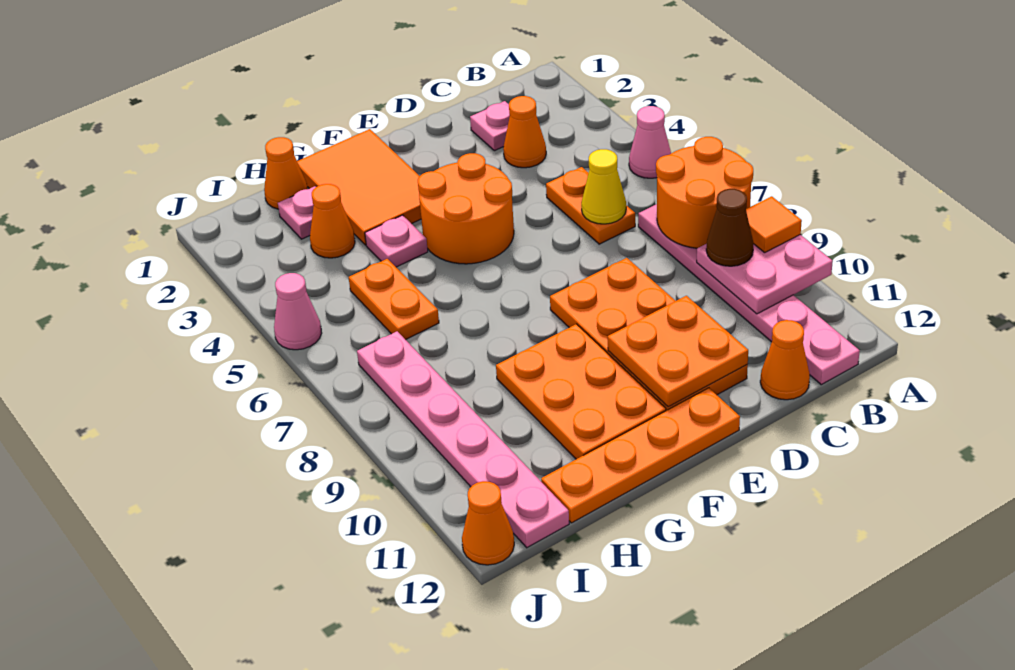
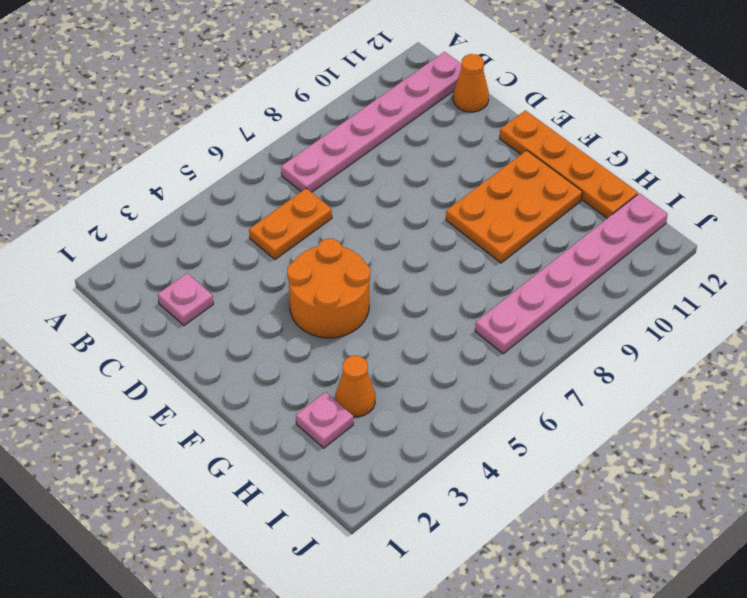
none -> pink cone A5 level 1
none -> orange cone C3 level 1
none -> orange plate D8:E11 level 1

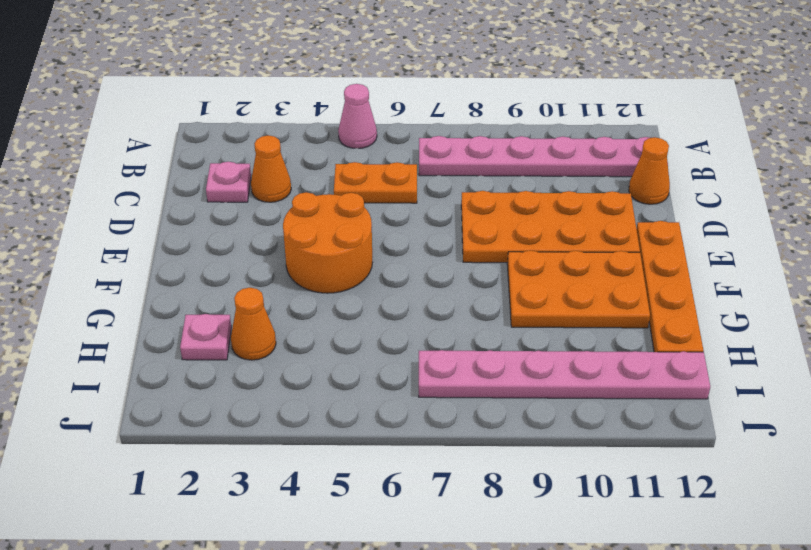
none -> orange tile F1:G3 level 1
none -> pink plate G4 level 1
none -> orange cone H1 level 1

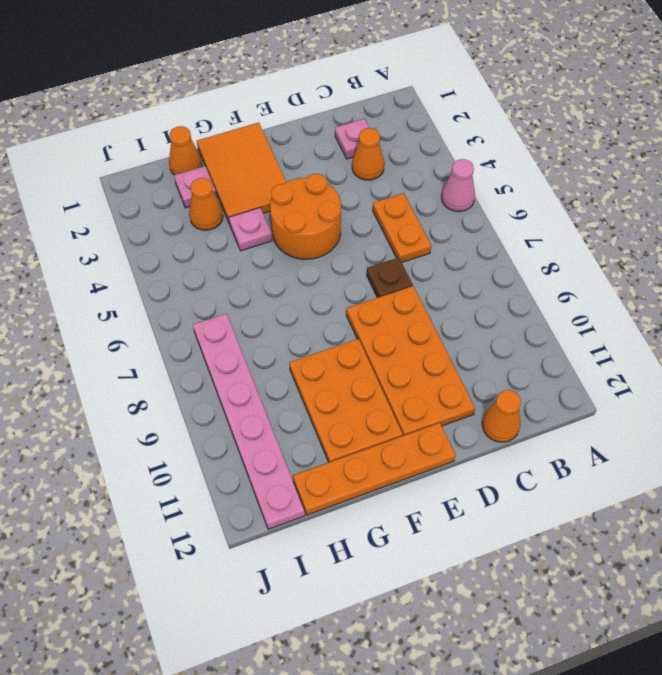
brown plate D7 level 1 -> none
none -> pink plate B7:B12 level 1
none -> orange plate H5:H6 level 1
none -> pink cone J5 level 1

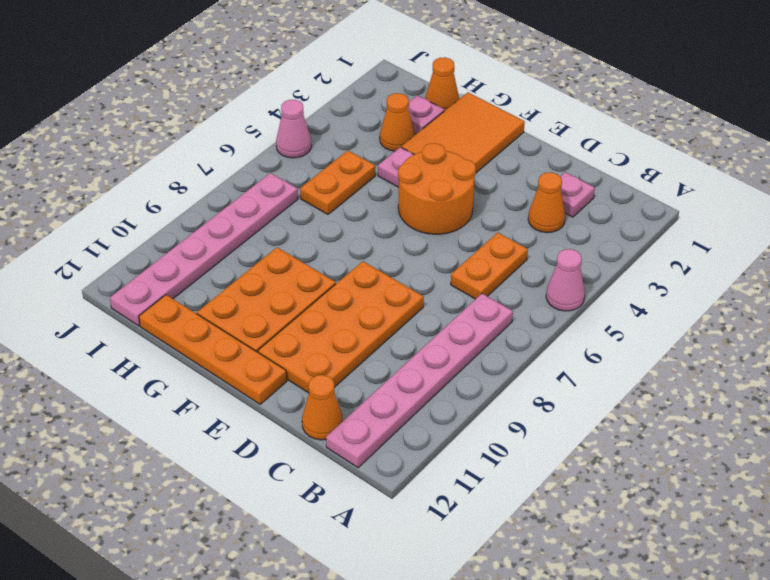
none -> orange cone J12 level 1
none -> orange round brick A7:B8 level 2
none -> pink plate A9:B10 level 2

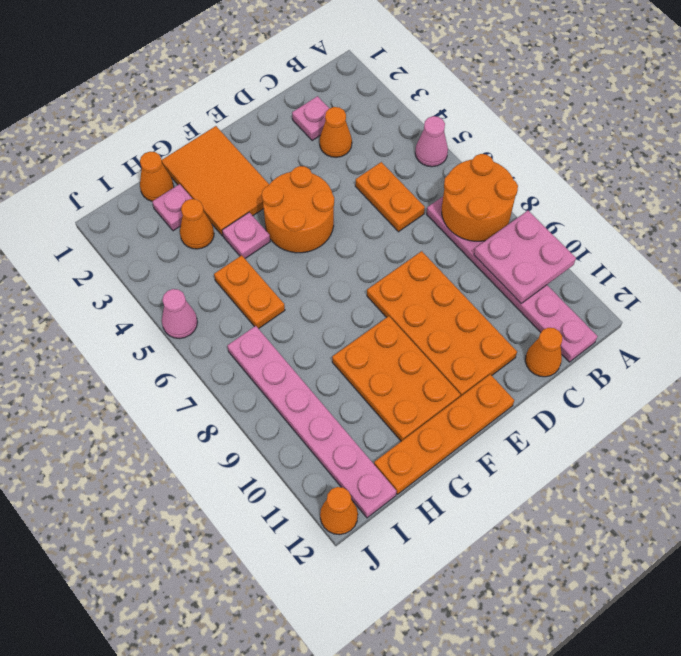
none -> yellow cone C6 level 2
none -> orange plate D10:E11 level 2
none -> orange tile A9 level 3

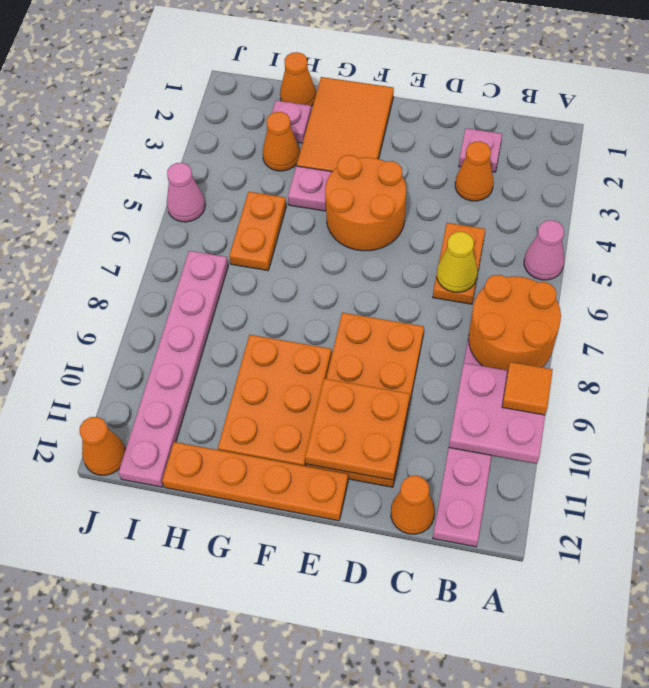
none -> brown cone B9 level 3

